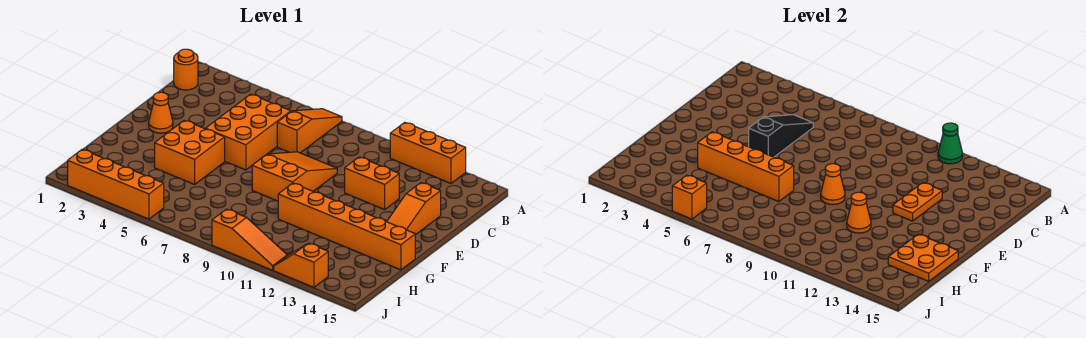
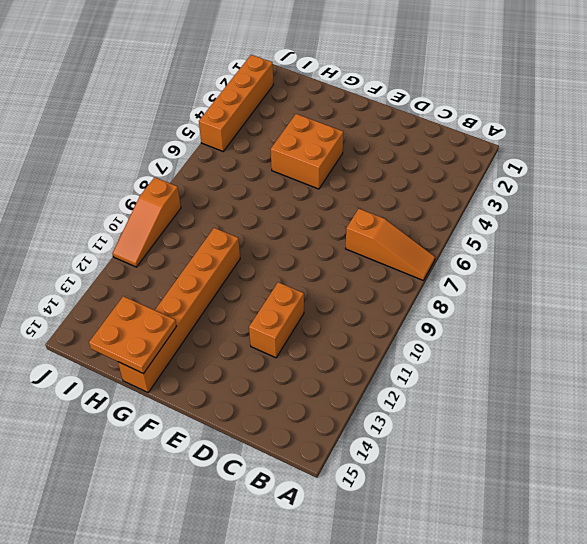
none -> orange brick A11:A13 level 1
none -> orange round brick B1 level 1
none -> orange brick C5:E6 level 1

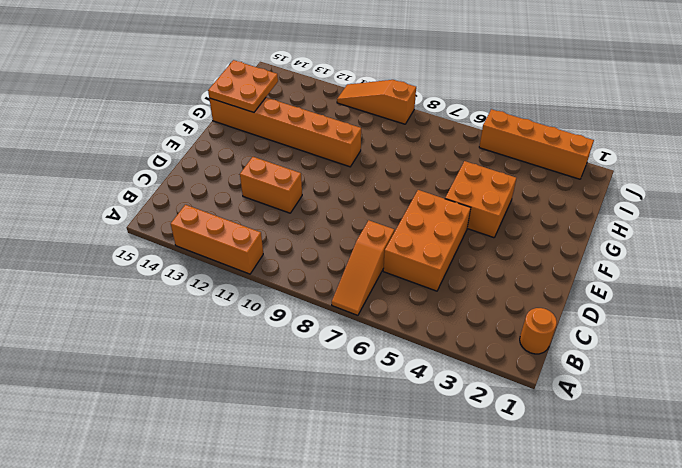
none -> orange slope D8:F9 level 1 top F
none -> orange slope D14:F14 level 1 top D
none -> orange cone E2 level 1

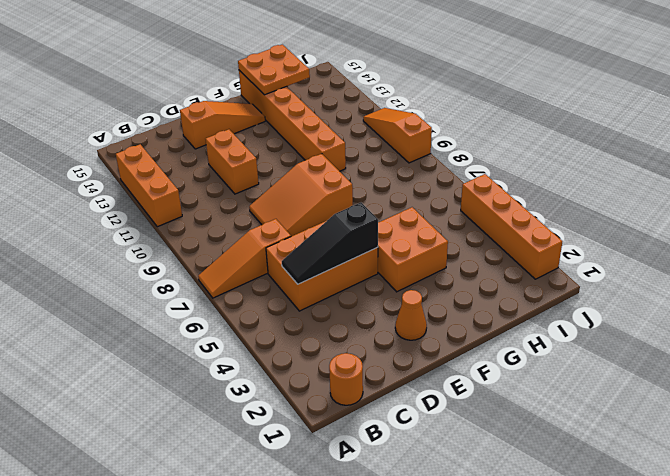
none -> orange slope J12:J13 level 1 top 13
none -> green cone A11 level 2
none -> orange plate D12:E12 level 2

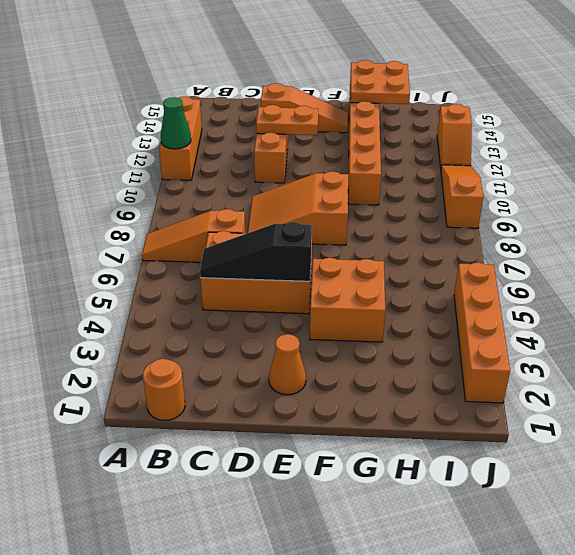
none -> orange cone F9 level 2
none -> orange brick G4:G7 level 2
none -> orange cone G11 level 2

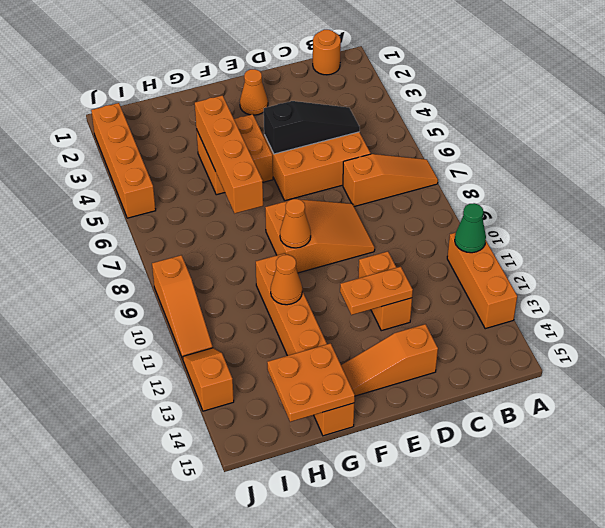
none -> orange brick J5 level 2

